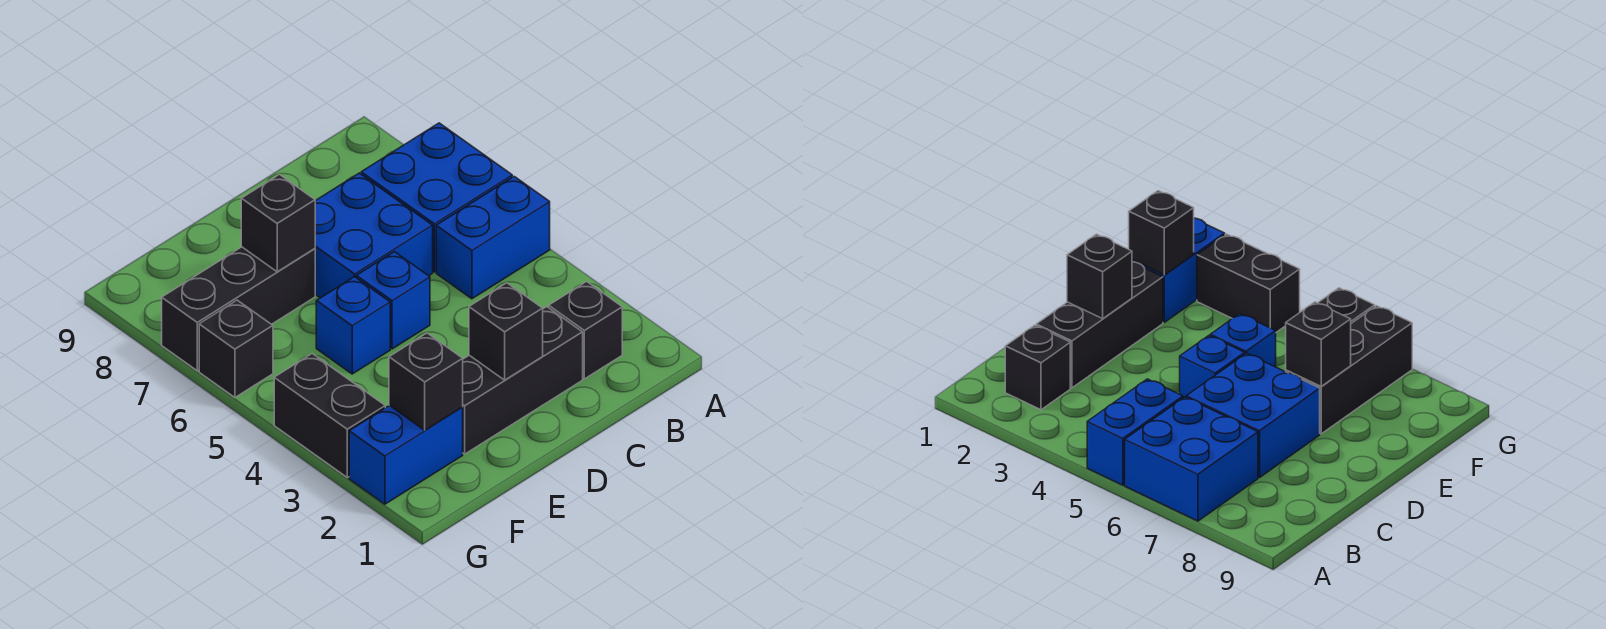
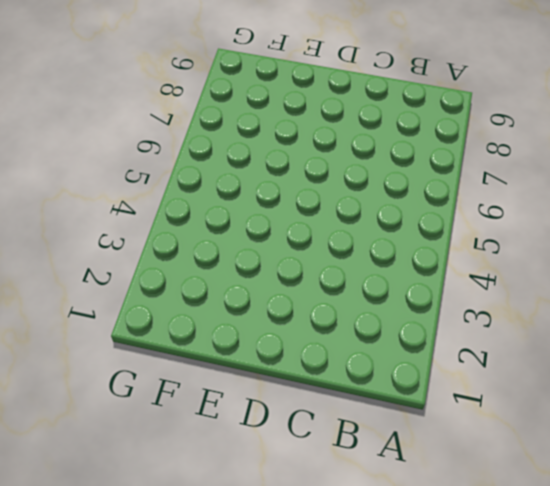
none -> blue brick A5:B5 level 1
none -> blue brick A6:B7 level 1
none -> black brick B2 level 1

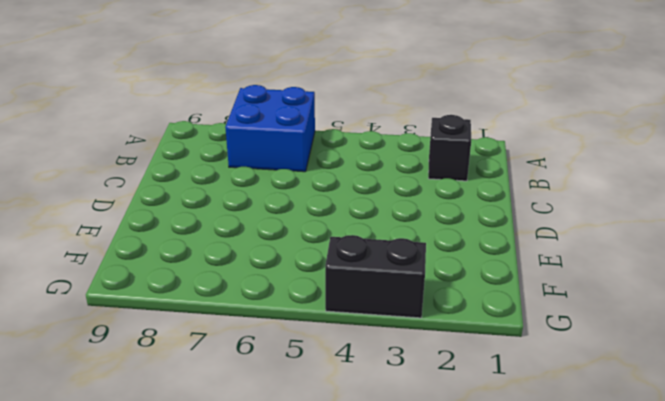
none -> blue brick A5:B5 level 1
none -> black brick C2:E2 level 1
none -> blue brick C6:D7 level 1

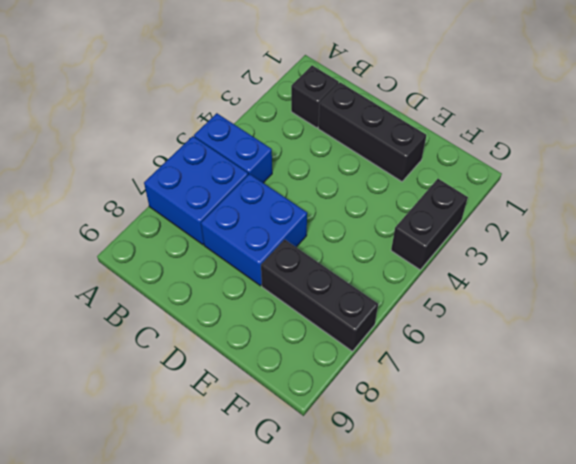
none -> blue brick D5 level 1
none -> blue brick E5 level 1
none -> blue brick F2:G2 level 1

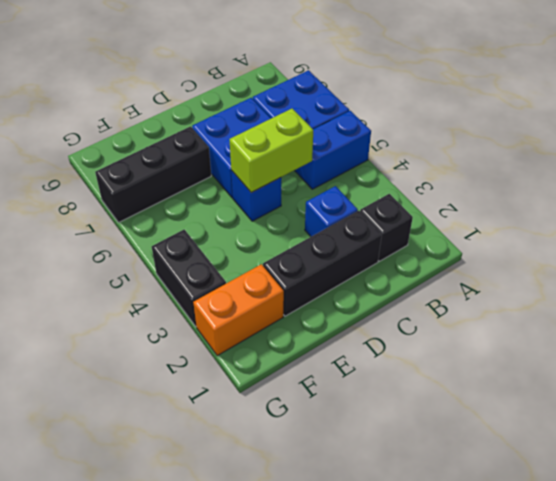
blue brick C3 level 1 -> blue brick E5 level 1
lime brick C5:D5 level 2 -> none
orange brick F2:G2 level 1 -> blue brick F2:G2 level 1
none -> black brick G6 level 1
none -> black brick D2 level 2
none -> black brick E7 level 2

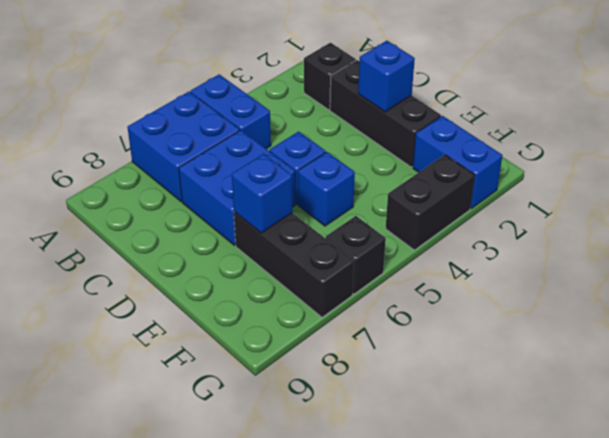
blue brick D2 level 2 -> black brick D2 level 2
blue brick E7 level 2 -> black brick E7 level 2
none -> black brick F2 level 2

